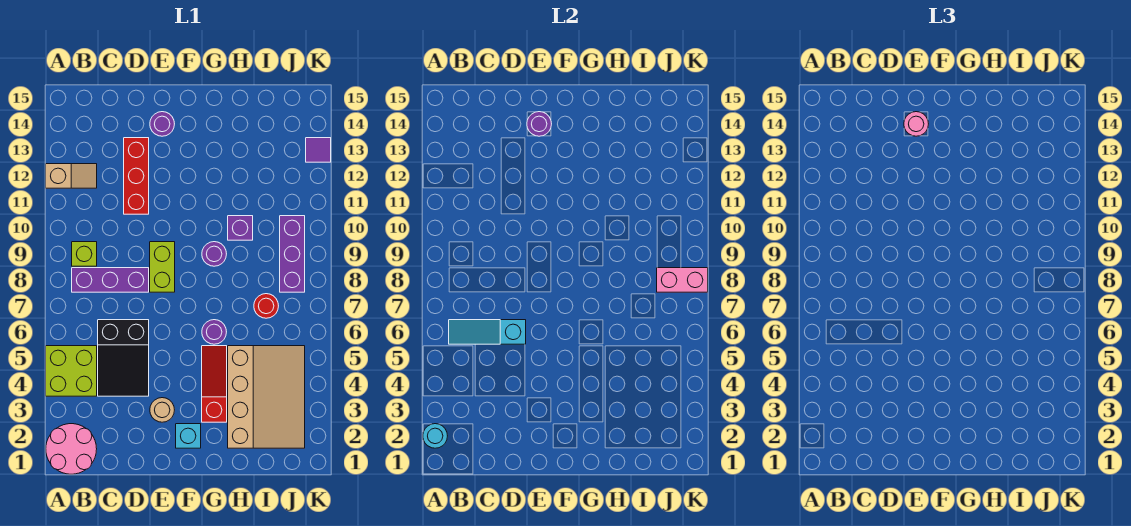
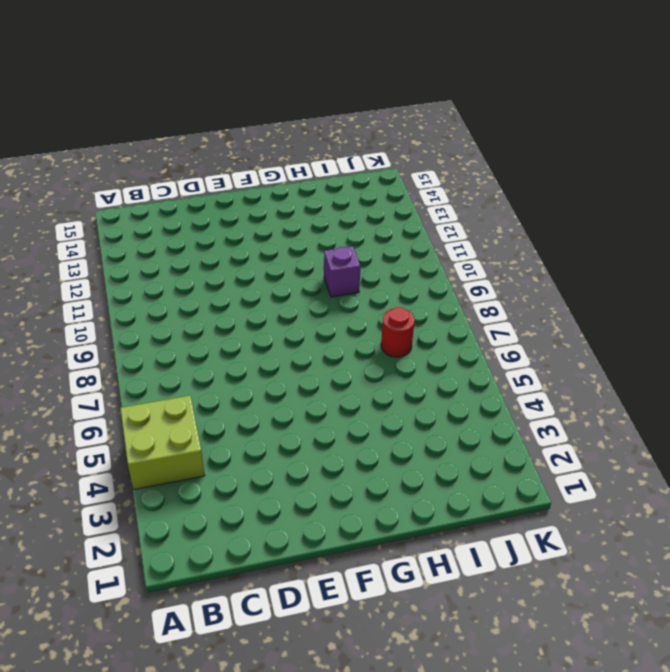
none -> pink round brick A1:B2 level 1
none -> tan slope A12:B12 level 1 top A
none -> purple brick B8:D8 level 1

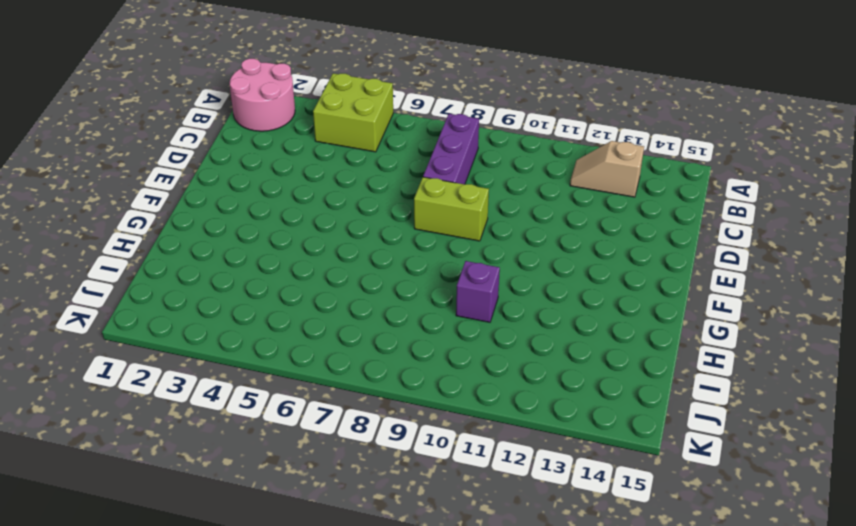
tan slope B12:B13 level 1 top 13 -> tan slope A12:B12 level 1 top A
none -> lime brick B9 level 1
none -> black slope C4:D6 level 1 top 6
none -> red brick D11:D13 level 1

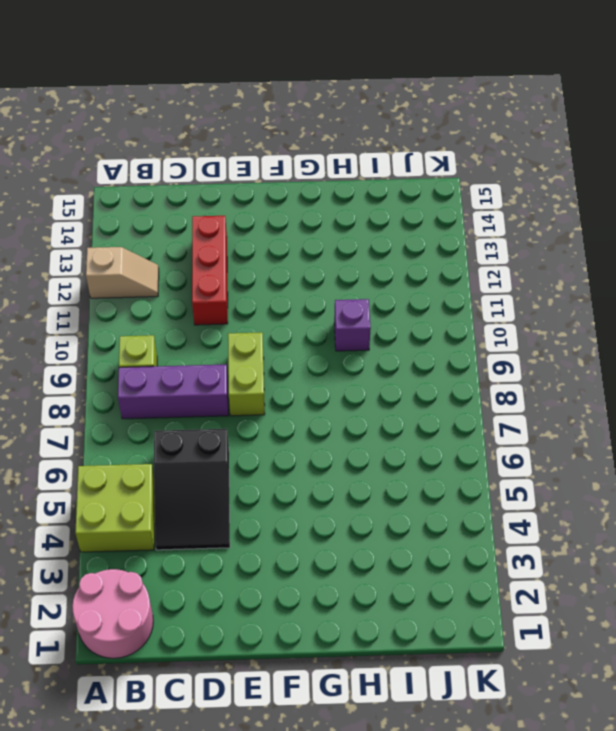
none -> tan round brick E3 level 1
none -> purple round brick E14 level 1
none -> cyan brick F2 level 1

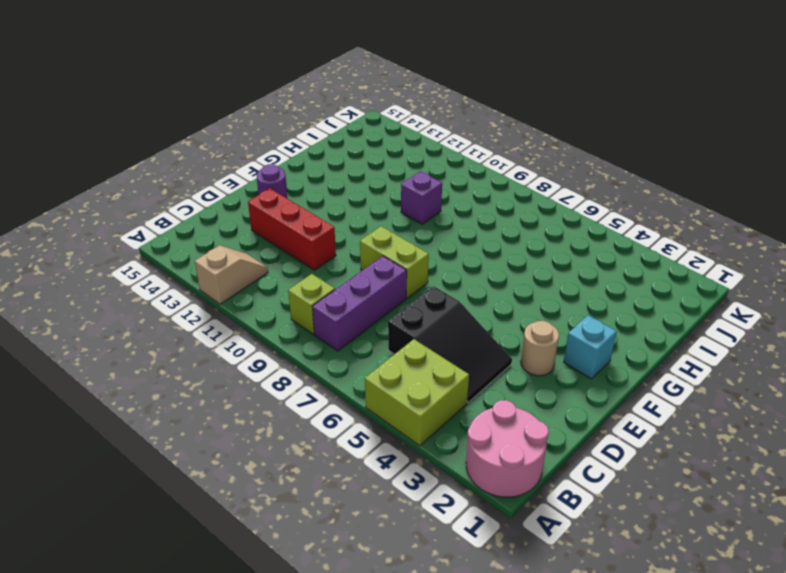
none -> red slope G3:G5 level 1 top 3
none -> purple round brick G6 level 1
none -> purple round brick G9 level 1

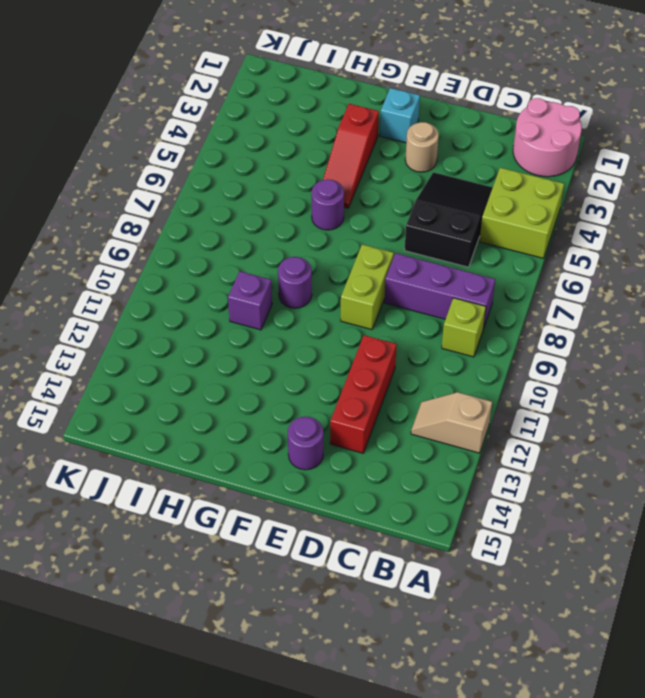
none -> tan slope H2:J5 level 1 top H
none -> red round brick I7 level 1
none -> purple brick J8:J10 level 1

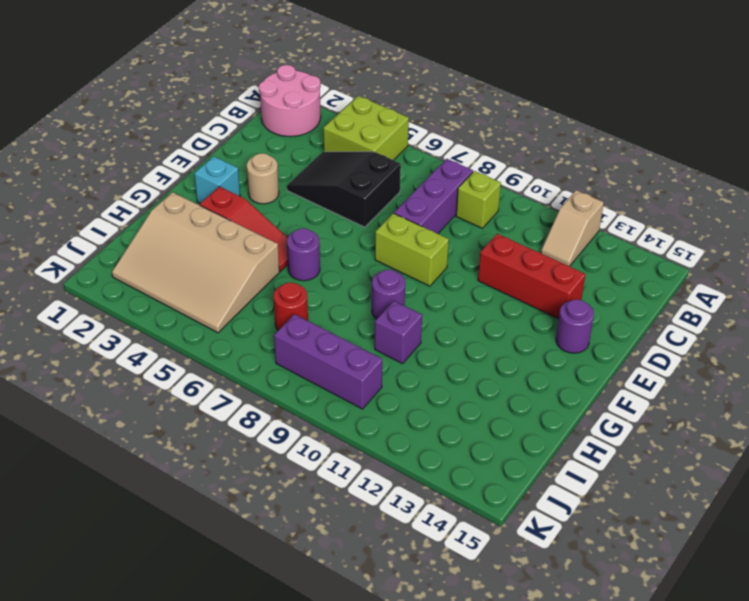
none -> purple tile K13 level 1
none -> cyan round brick A2 level 2
none -> cyan slope B6:D6 level 2 top D

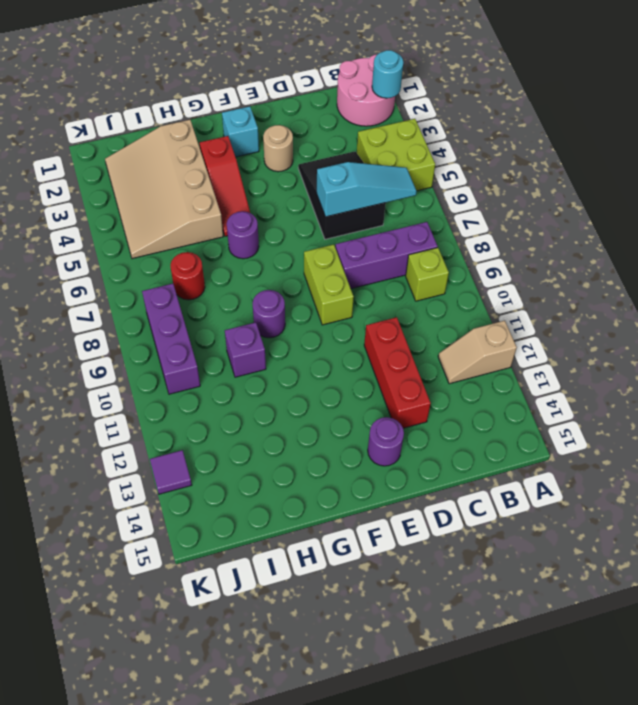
none -> purple round brick E14 level 2
none -> pink brick J8:K8 level 2
none -> pink round brick E14 level 3

